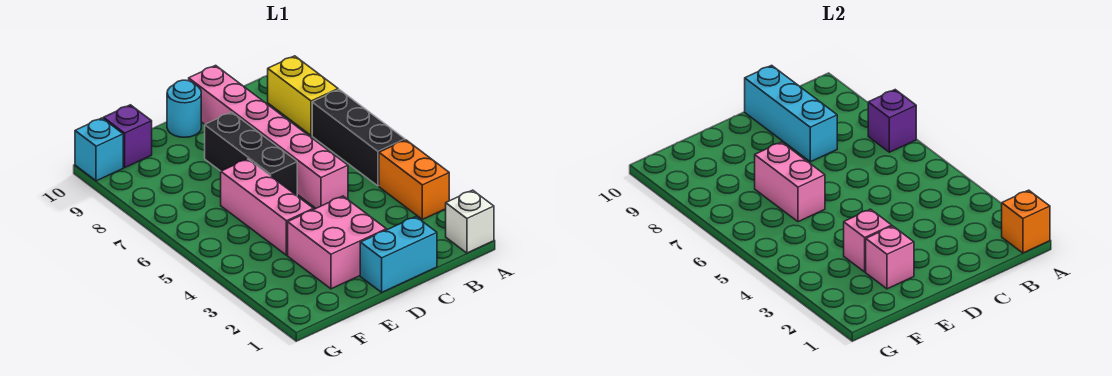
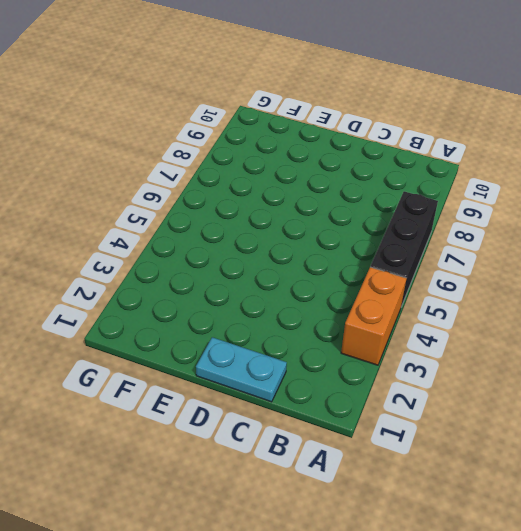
cyan plate C1:D1 level 1 -> cyan brick C1:D1 level 1
none -> white brick A1 level 1
none -> yellow brick A8:A9 level 1
none -> pink brick C5:C10 level 1

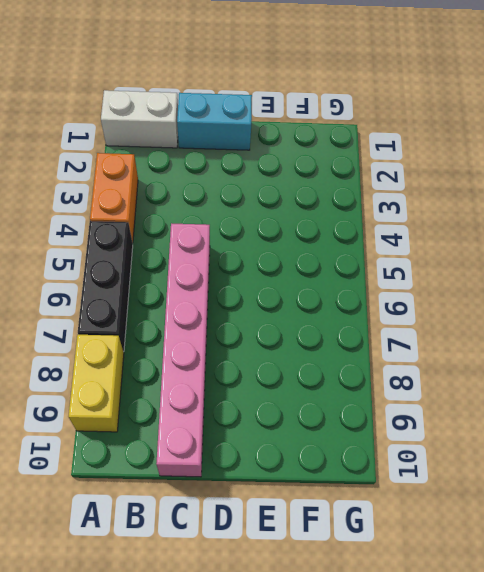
white brick A1:B1 level 1 -> white brick A1 level 1
none -> pink brick D2:E3 level 1
none -> black brick D6:D8 level 1
none -> cyan round brick D10 level 1

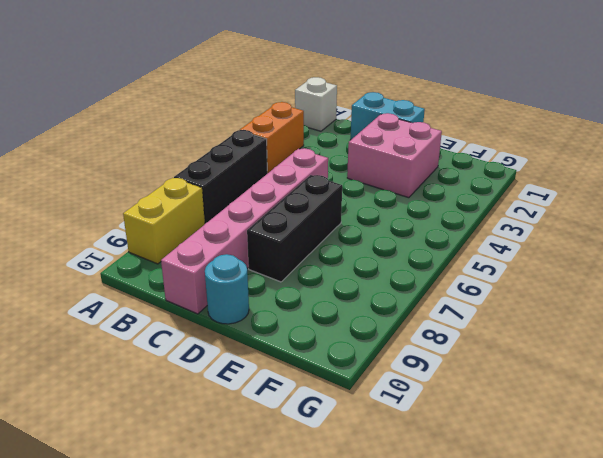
none -> pink brick E4:E6 level 1
none -> purple brick F10 level 1
none -> cyan brick G10 level 1

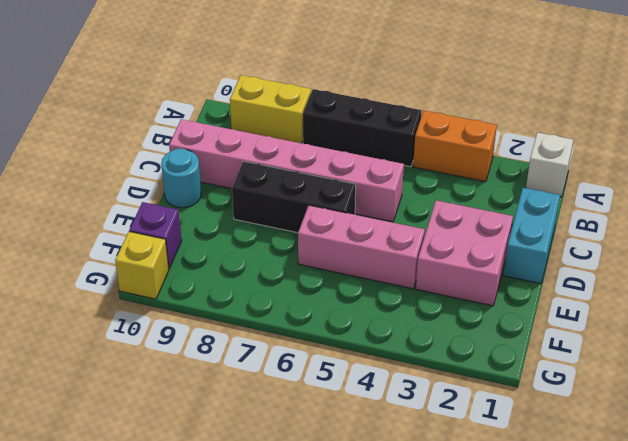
yellow brick G10 level 1 -> cyan brick G10 level 1
none -> orange brick A1 level 2
none -> purple brick A7 level 2
none -> cyan brick C8:C10 level 2

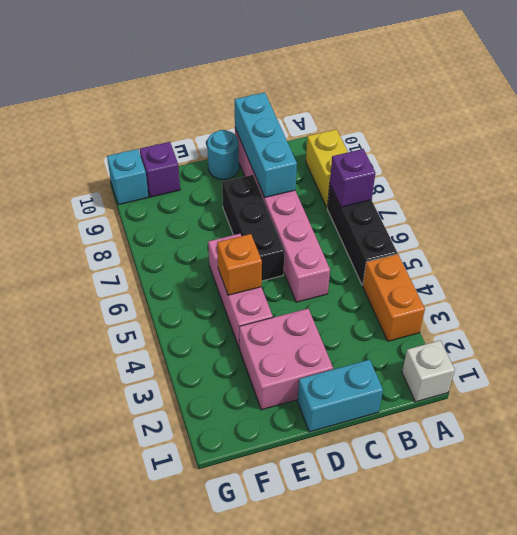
orange brick E5 level 2 -> orange brick A1 level 2
none -> pink brick E2 level 2
none -> pink brick E3 level 2
none -> pink brick E6:E7 level 2

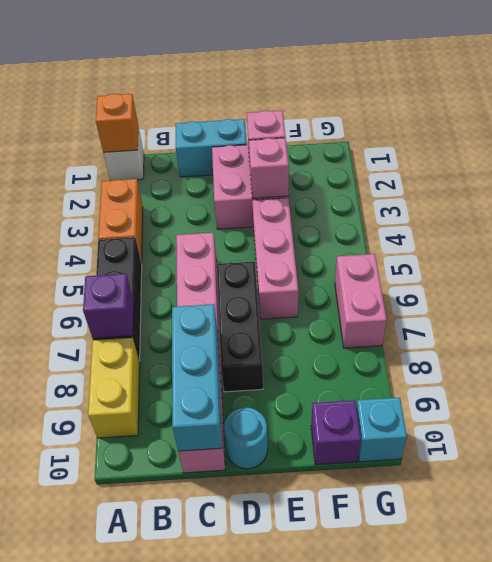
pink brick G6:G7 level 1 -> pink brick E6:E7 level 2

